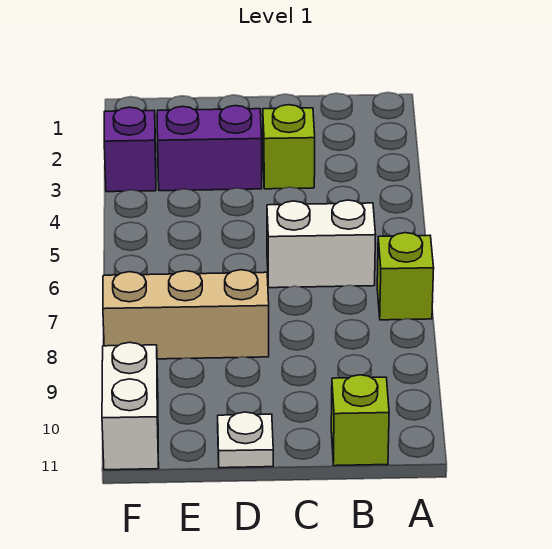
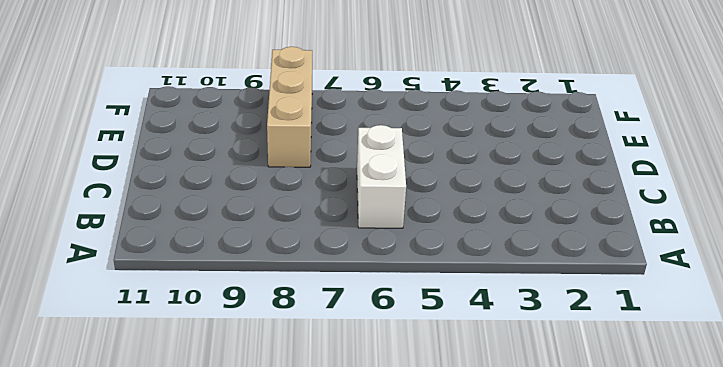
none -> lime brick A7 level 1
none -> lime brick B11 level 1

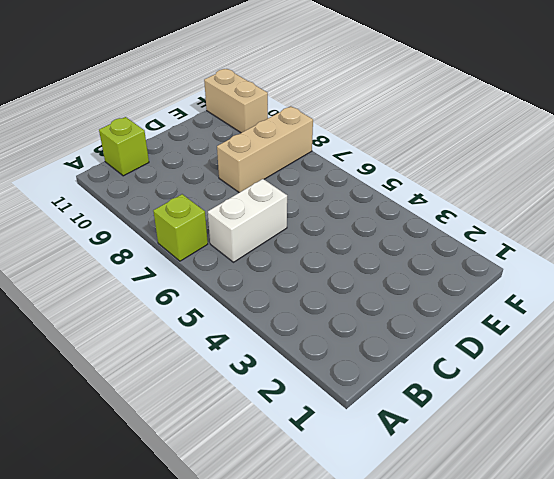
tan brick F10:F11 level 1 -> white brick F10:F11 level 1
none -> lime brick C3 level 1
none -> purple brick D3:E3 level 1

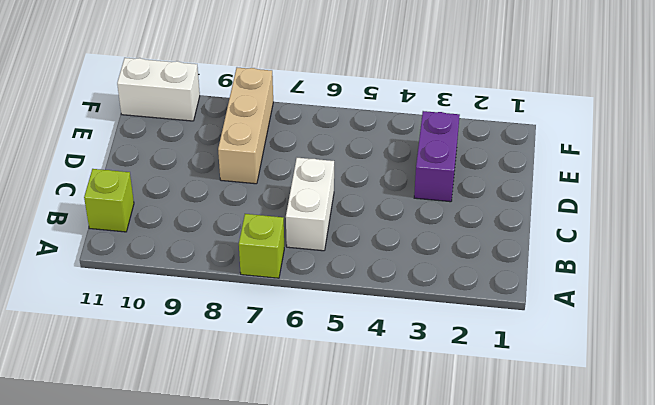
none -> lime brick C3 level 1
none -> white plate D11 level 1

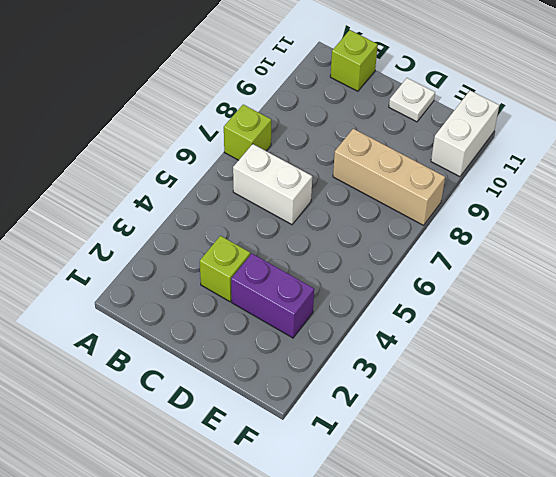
none -> purple brick F3 level 1

